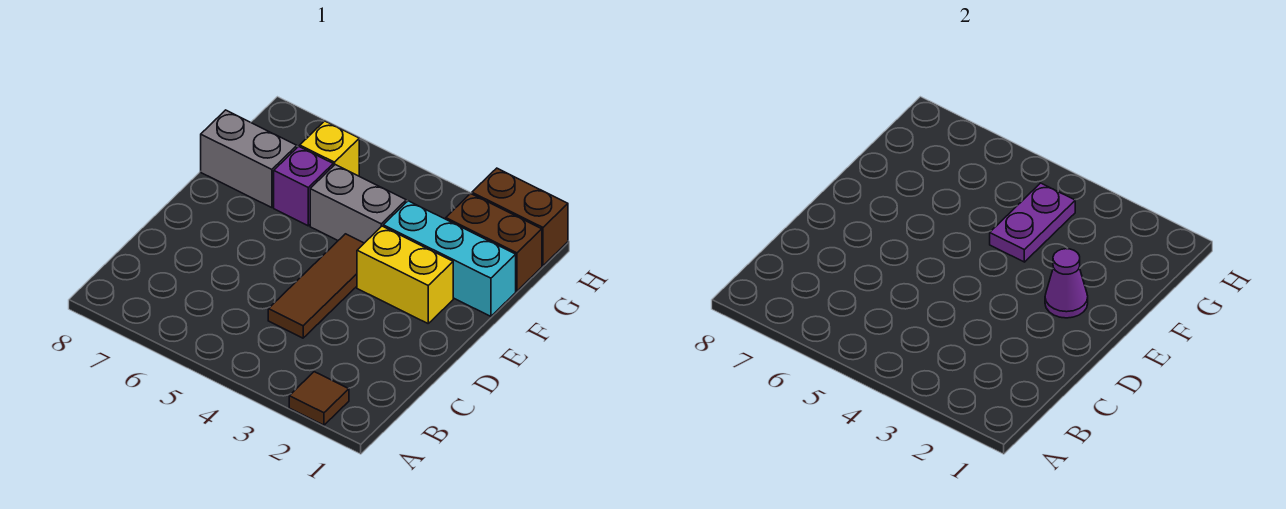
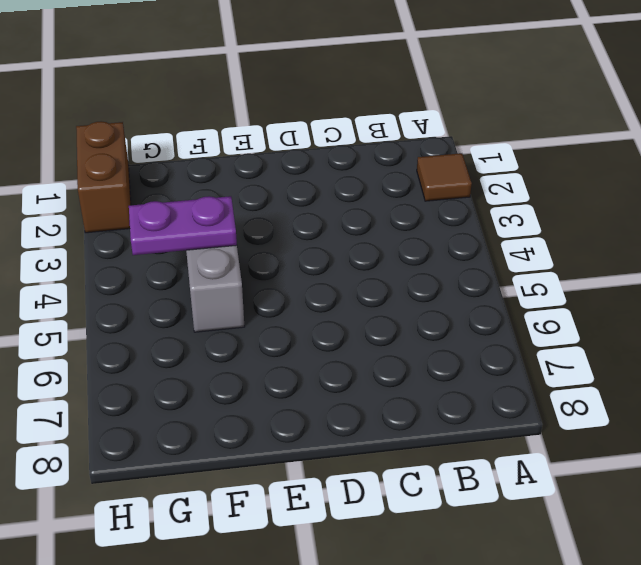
none -> brown tile C4:E4 level 1
none -> yellow brick E2:E3 level 1
none -> cyan brick F1:F3 level 1

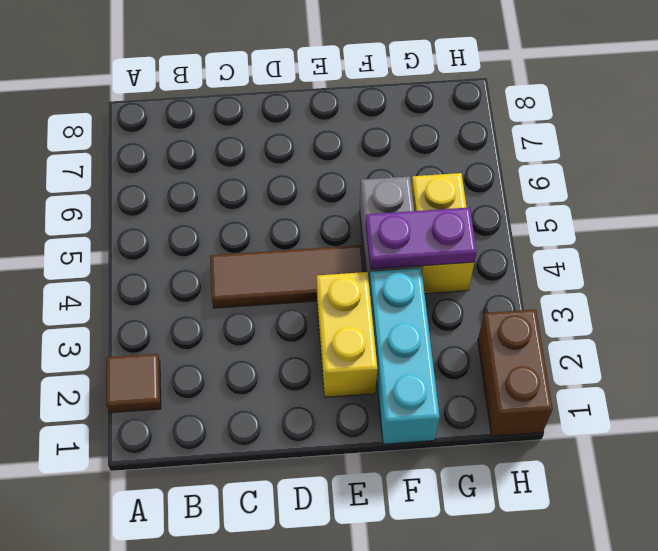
yellow brick G4:G5 level 1 -> none
none -> purple brick F6 level 1
none -> grey brick F7:F8 level 1
none -> brown brick G1:G2 level 1

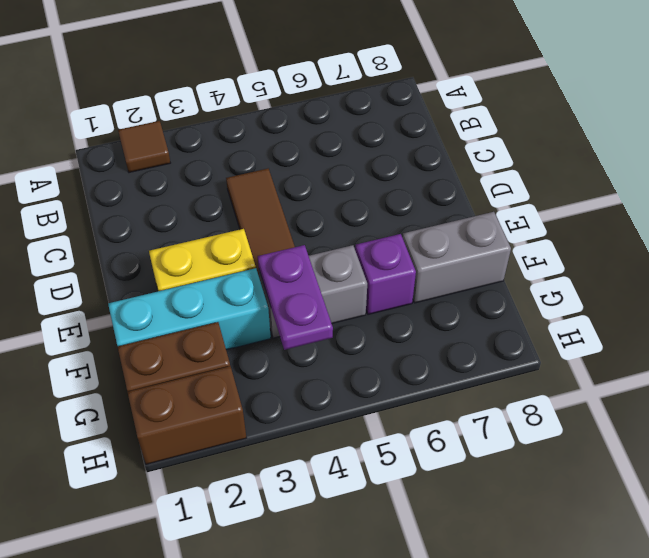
none -> yellow brick G6 level 1
none -> purple cone E2 level 2

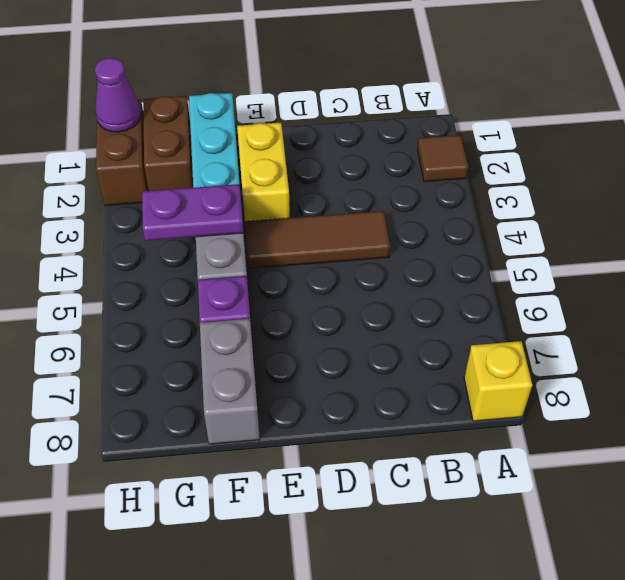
yellow brick A8 level 1 -> yellow brick G6 level 1
purple cone H1 level 2 -> purple cone E2 level 2

